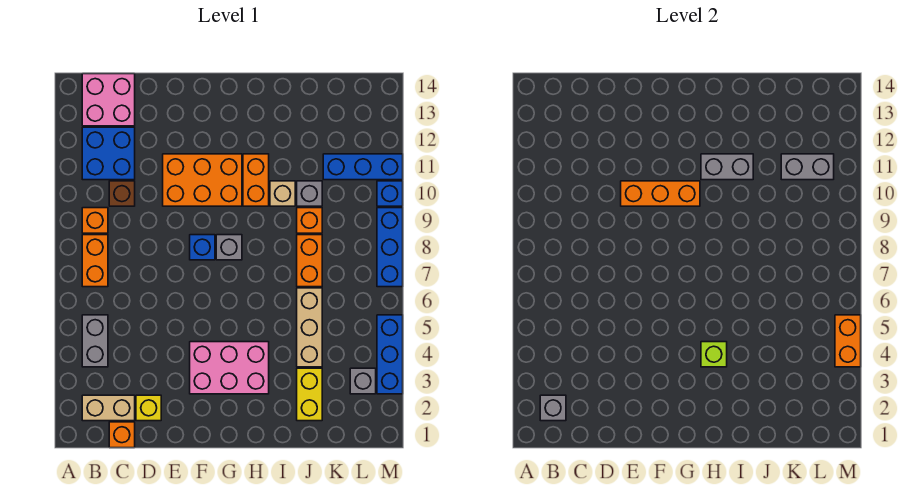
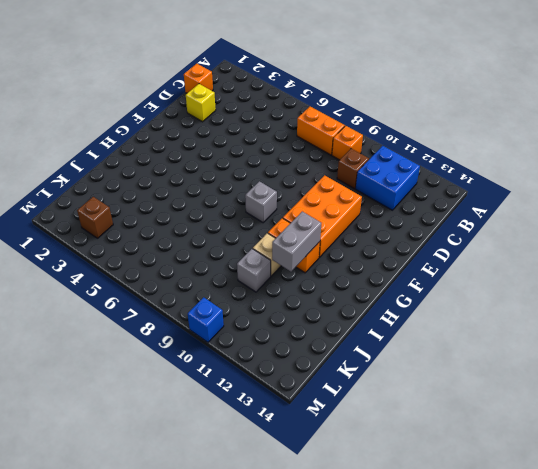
brown brick L3 level 1 -> grey brick L3 level 1
none -> tan brick B2:C2 level 1
none -> grey brick B4:B5 level 1
none -> pink brick B13:C14 level 1
none -> pink brick F3:H4 level 1

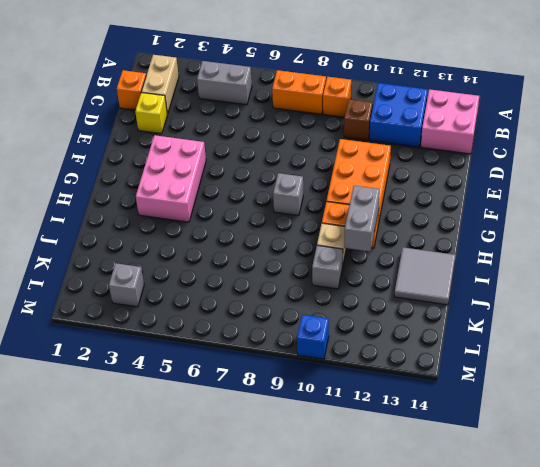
grey tile I13:J14 level 1 -> none
none -> blue brick F8 level 1
none -> yellow brick J2:J3 level 1
none -> tan brick J4:J6 level 1
none -> orange brick J7:J8 level 1

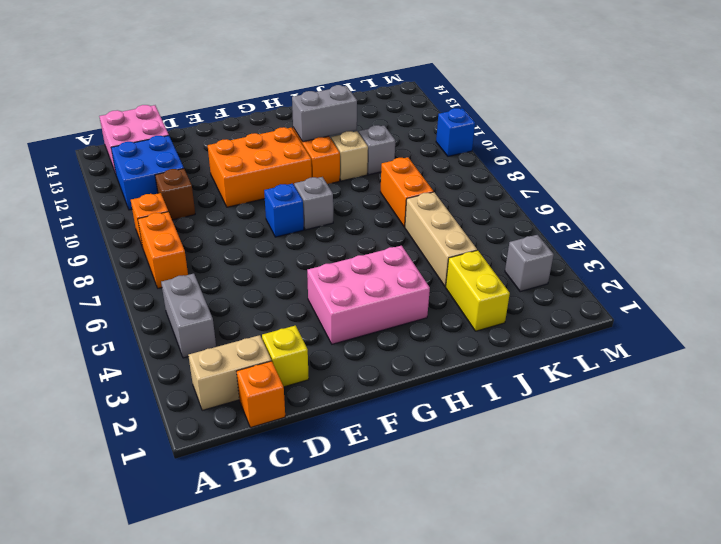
none -> orange brick J9 level 1
none -> blue brick K11:M11 level 1
none -> blue brick M3:M5 level 1
none -> blue brick M7:M9 level 1

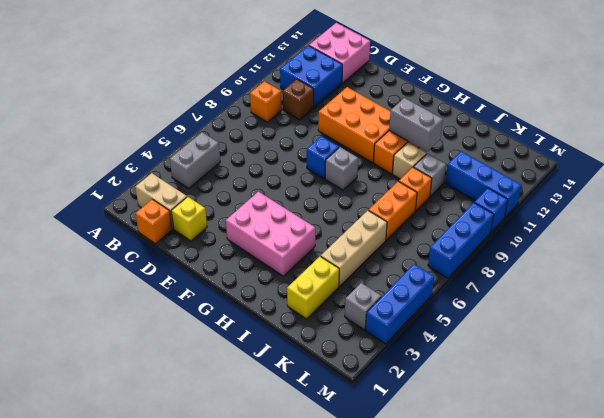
none -> orange brick B7:B8 level 1
none -> grey brick B2 level 2
none -> orange brick E10:G10 level 2
none -> lime brick H4 level 2

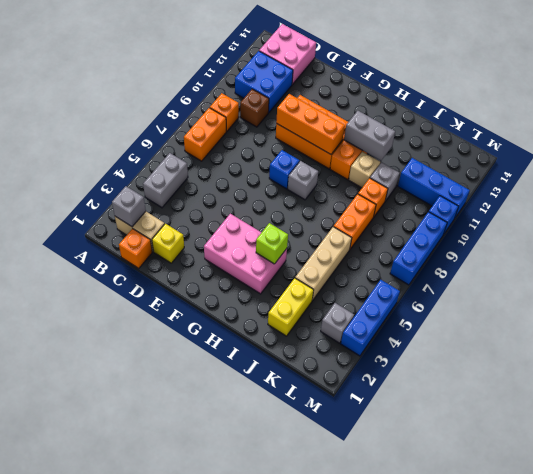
none -> grey brick K11:L11 level 2
none -> orange brick M4:M5 level 2

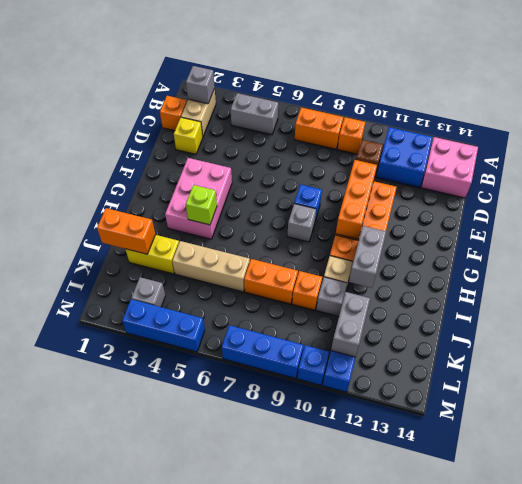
orange brick J1:J2 level 2 -> orange brick M4:M5 level 2

